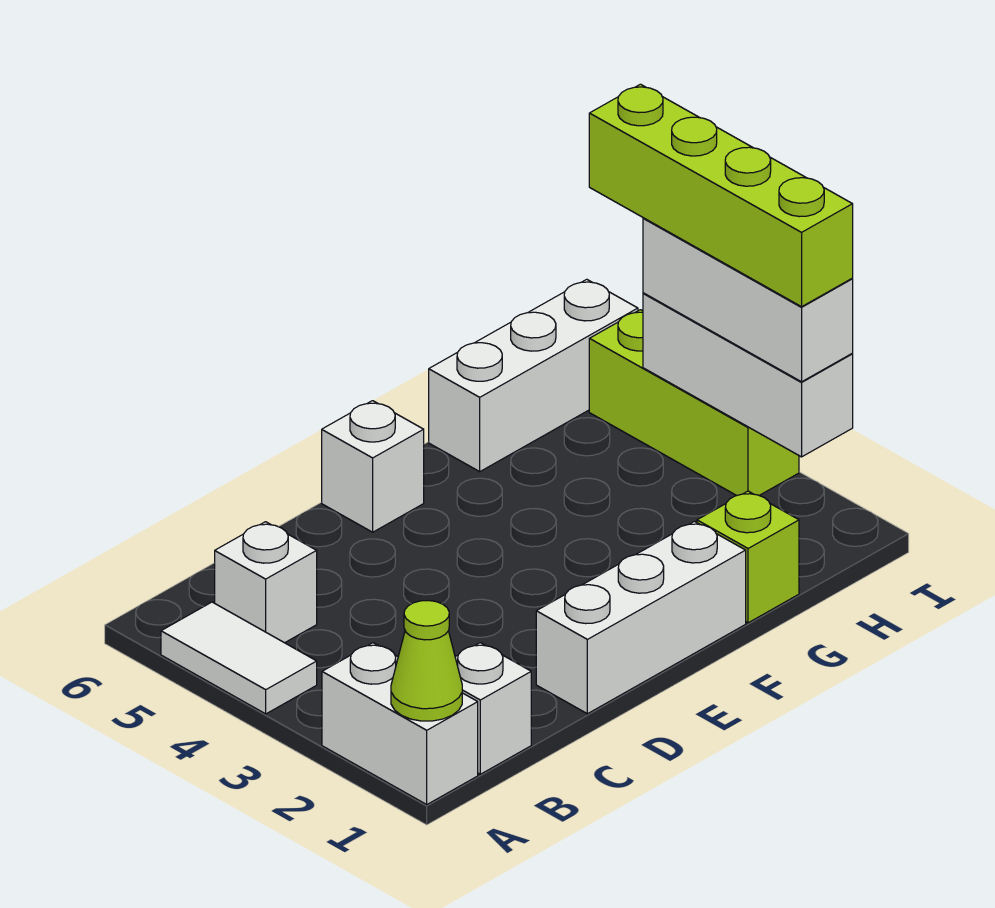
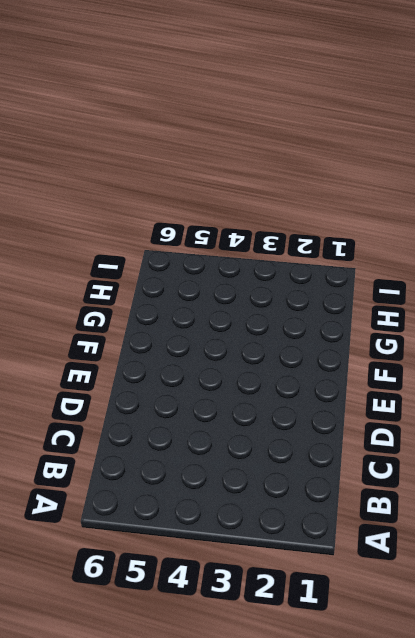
none -> white brick A1:A2 level 1
none -> white tile A4:A5 level 1
none -> white brick B1 level 1

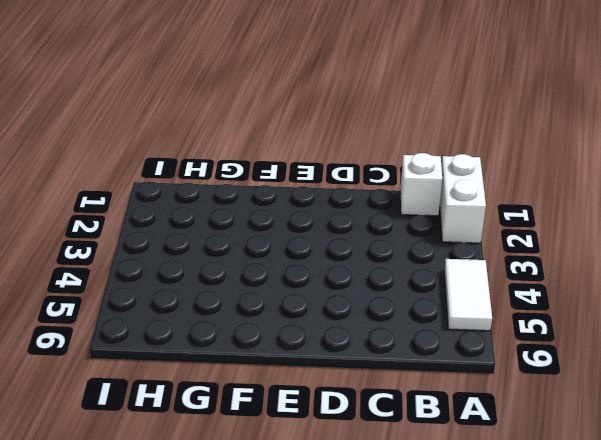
none -> white brick B5 level 1
none -> white brick D1:F1 level 1
none -> white brick E6 level 1

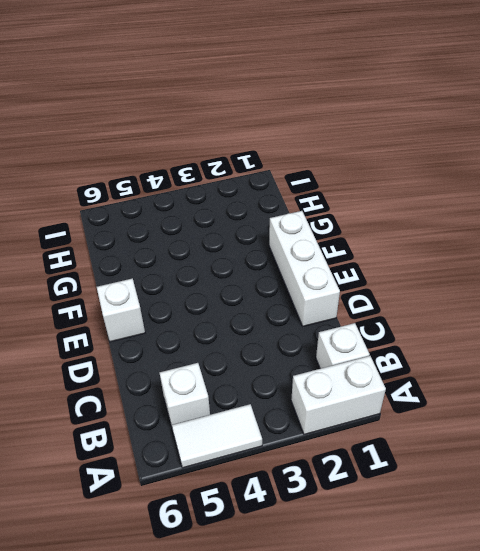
none -> lime brick G1 level 1
none -> white brick G6:I6 level 1
none -> lime brick I3:I5 level 1

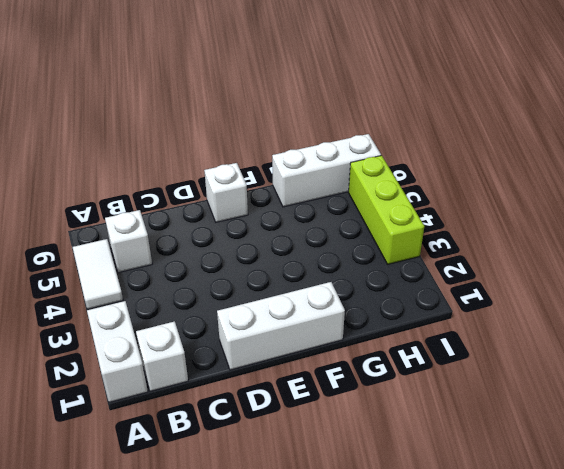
none -> lime brick G1 level 1
none -> lime cone A1 level 2
none -> white brick I2:I4 level 2

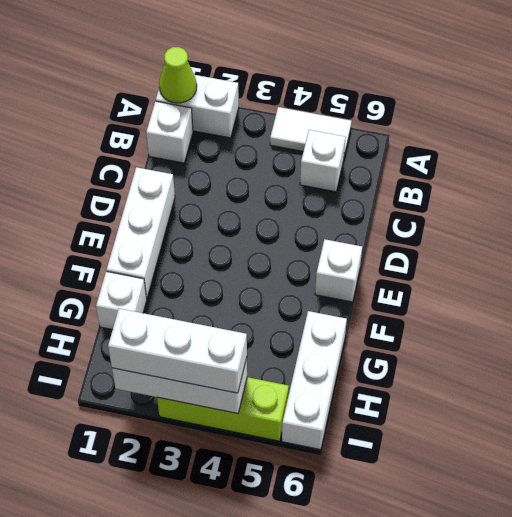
white brick G1 level 1 -> lime brick G1 level 1
none -> lime brick I2:I5 level 4

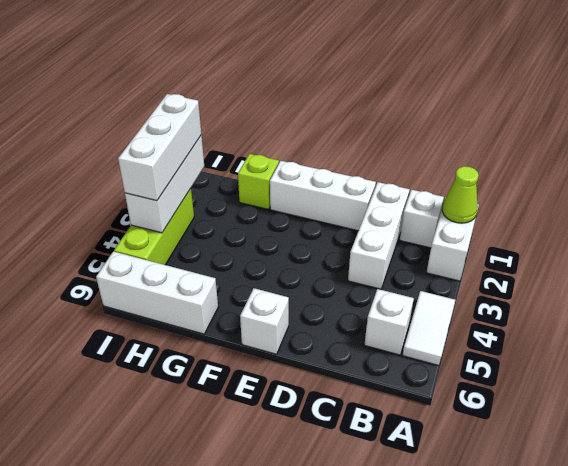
white brick C1:C3 level 1 -> none
none -> lime brick I2:I5 level 4

